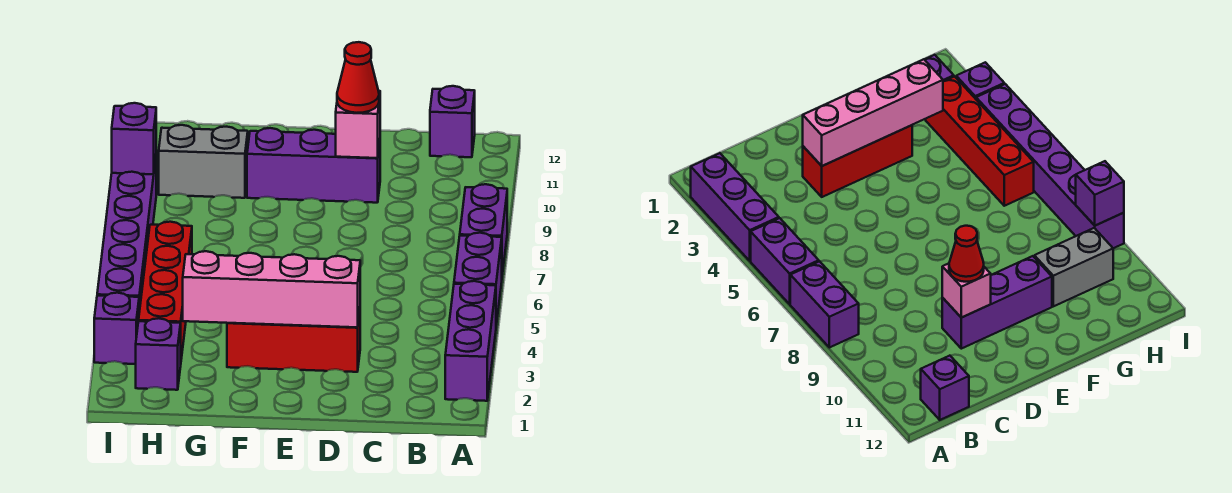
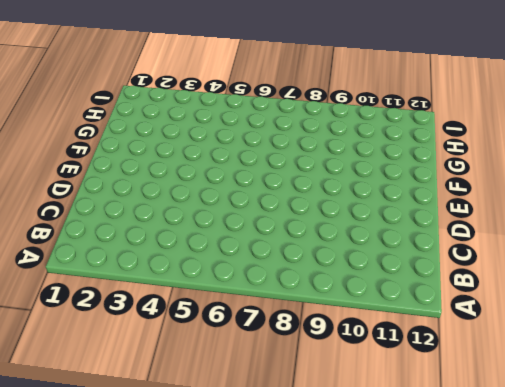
none -> purple brick A2:A4 level 1
none -> purple brick A5:A6 level 1
none -> purple brick A7:A8 level 1

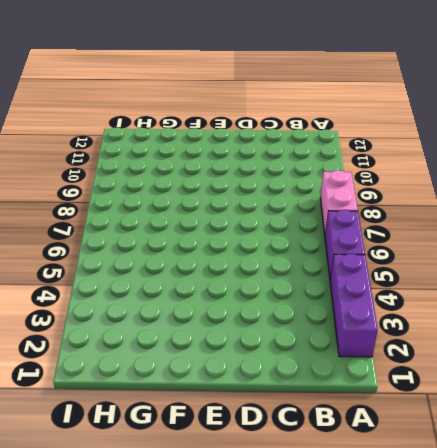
pink brick A7:A8 level 1 -> purple brick A7:A8 level 1
none -> purple brick B12 level 1
none -> red brick D3:F3 level 1
none -> purple brick D10:F10 level 1

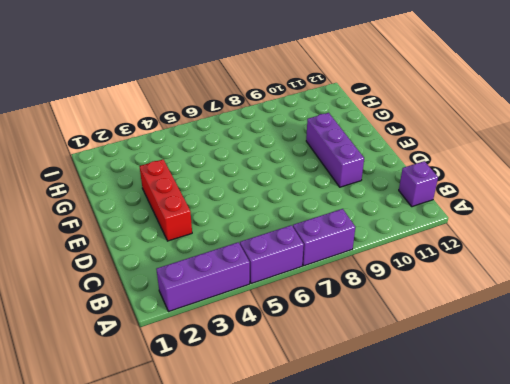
none -> grey brick G10:H10 level 1
none -> purple brick H2 level 1
none -> red brick H3:H6 level 1

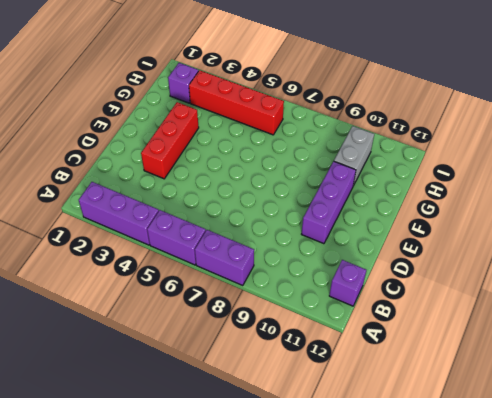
none -> purple brick I3 level 1
none -> purple brick I4:I9 level 1
none -> pink brick D3:G3 level 2

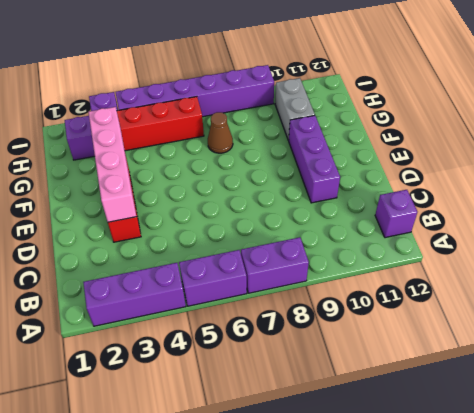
brown cone G7 level 1 -> none
none -> pink brick D10 level 2
none -> purple brick I9 level 2
none -> red cone D10 level 3

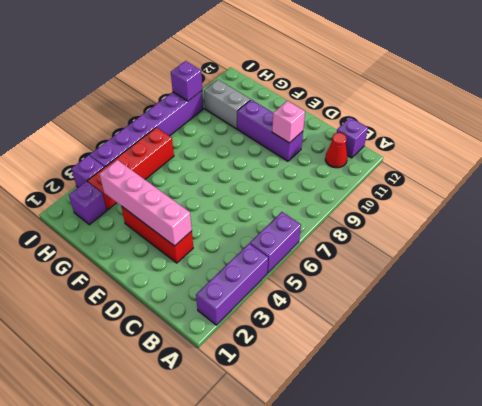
red cone B11 level 1 -> red cone D10 level 3
none -> purple brick A7:A8 level 1

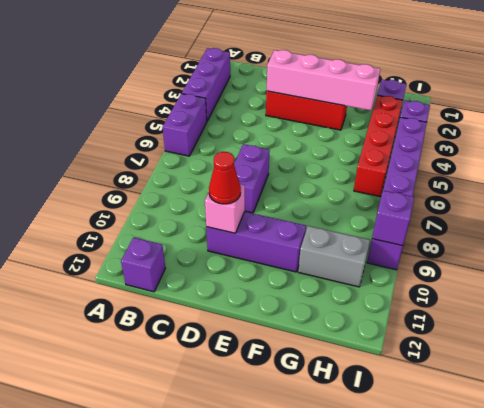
purple brick D7:D8 level 1 -> purple brick A7:A8 level 1

